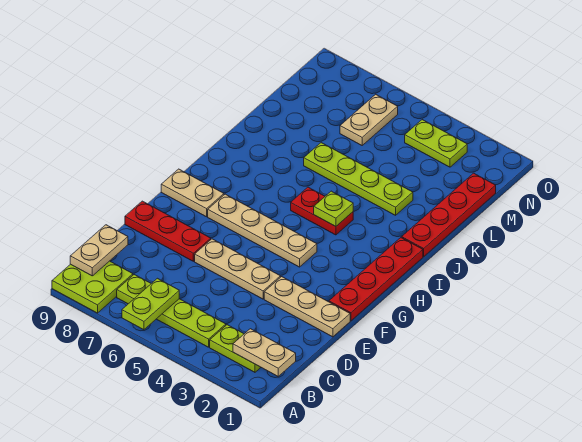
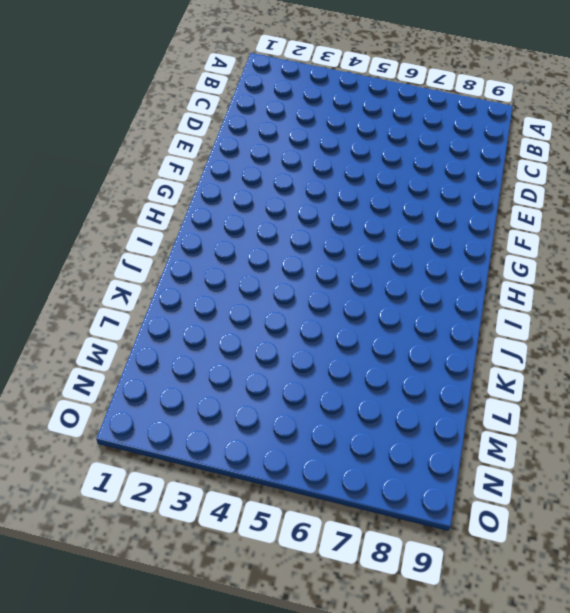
none -> lime plate A8:B9 level 1
none -> lime plate B2:B3 level 1
none -> lime plate B4:B7 level 1

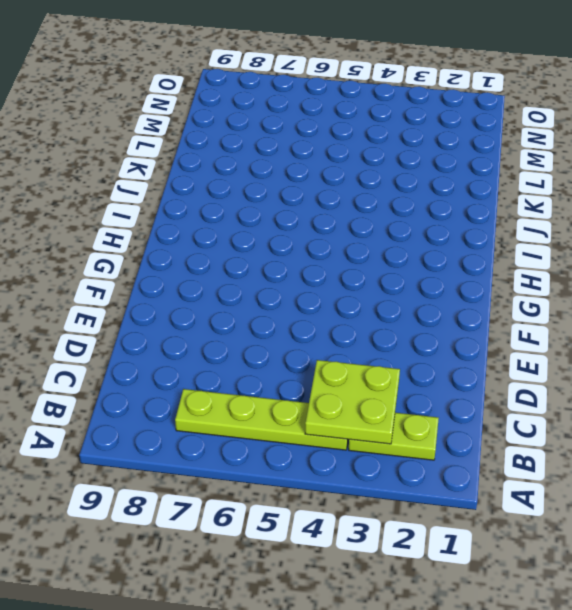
lime plate B3:C4 level 2 -> lime plate A8:B9 level 1
none -> tan plate E1:E3 level 1
none -> tan plate E4:E6 level 1
none -> red plate E7:E9 level 1

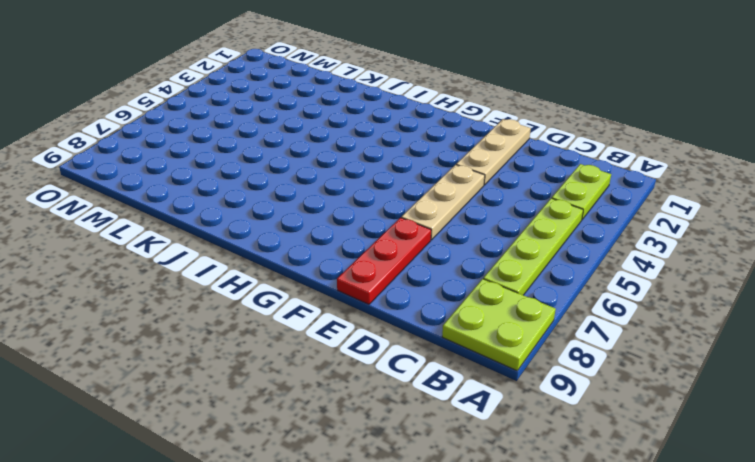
none -> red plate F1:I1 level 1
none -> tan plate G4:G7 level 1
none -> tan plate G8:G9 level 1

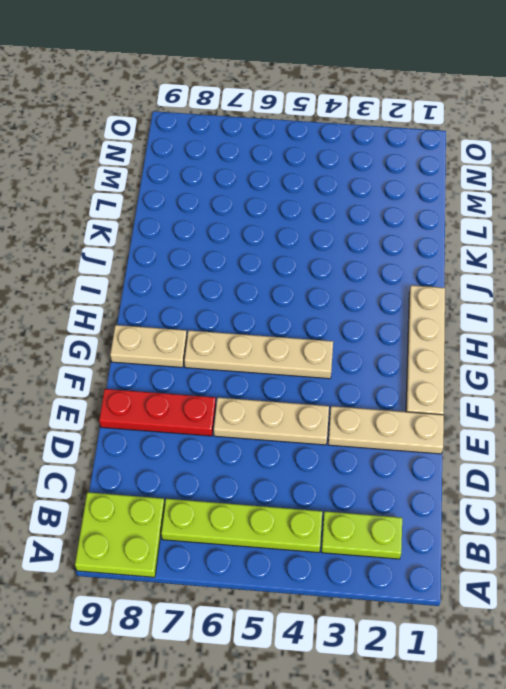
tan plate F1:I1 level 1 -> red plate F1:I1 level 1
none -> red plate I4:I5 level 1
none -> red plate J1:M1 level 1
none -> lime plate K3:K6 level 1

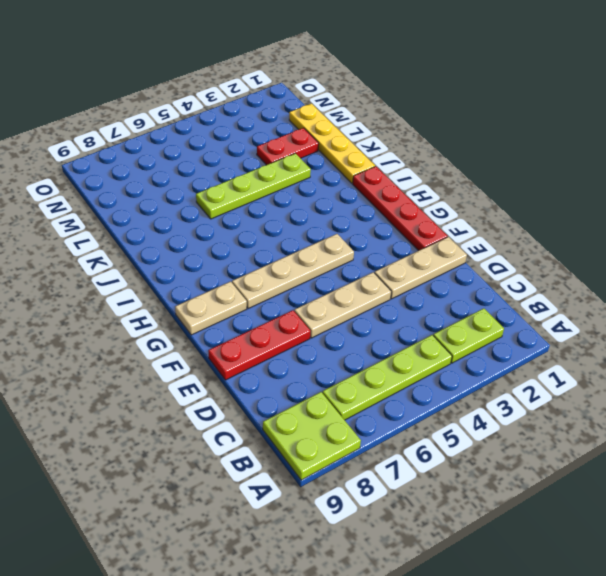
yellow plate J1:M1 level 1 -> red plate J1:M1 level 1
red plate L2:L3 level 1 -> red plate I4:I5 level 1
none -> tan plate M6:N6 level 1
none -> lime plate N3:N4 level 1
none -> lime plate A6:B6 level 2

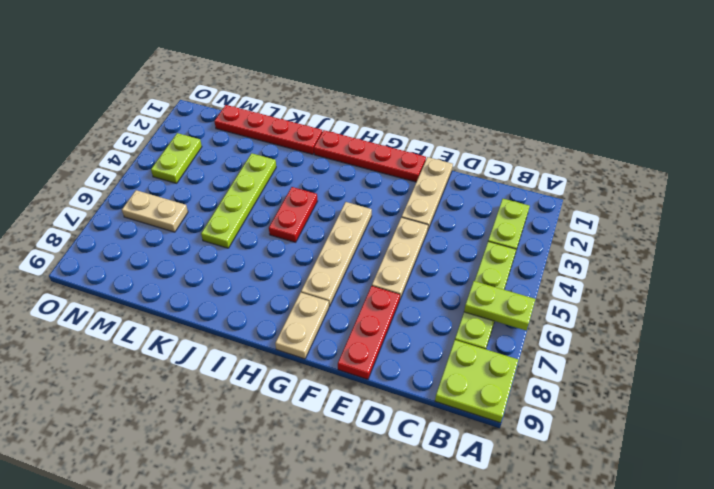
none -> tan plate B1:B2 level 2
none -> tan plate B9:C9 level 2
none -> lime plate I4 level 2

